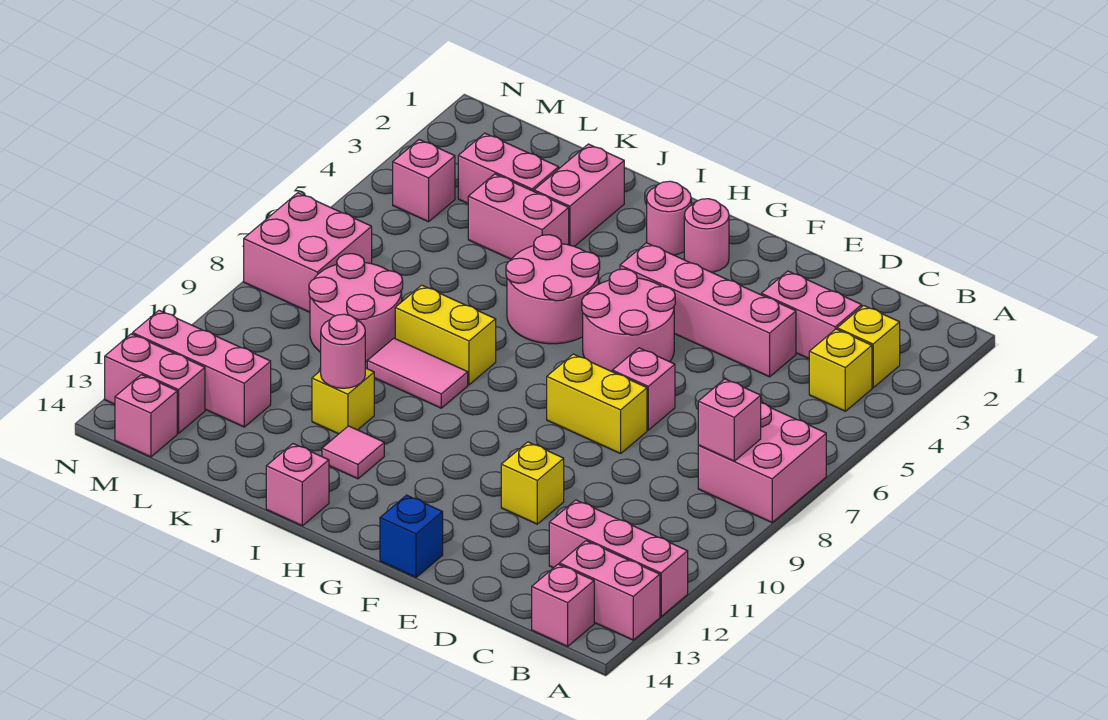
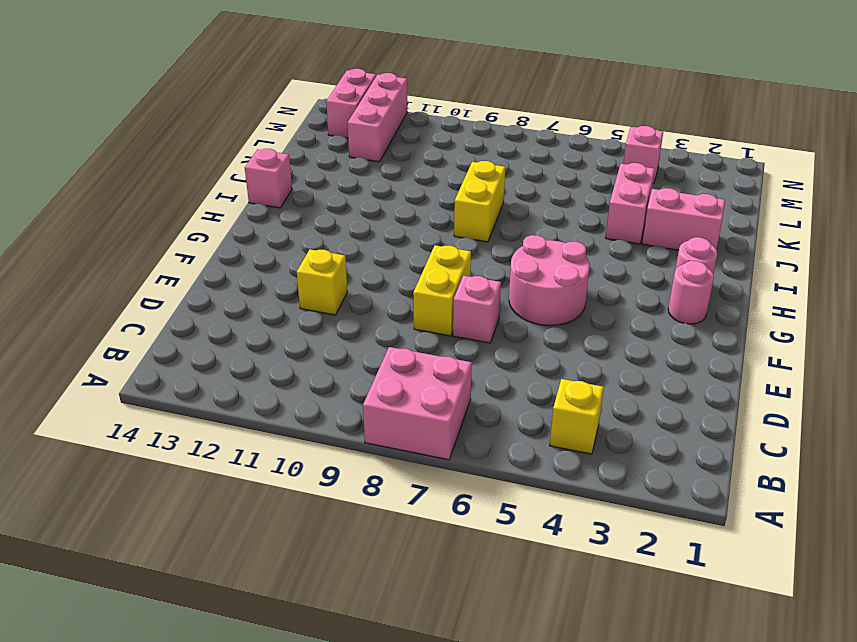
none -> pink brick A12:C12 level 1
none -> pink brick A13:B13 level 1
none -> yellow brick B3 level 1
none -> pink brick B14 level 1

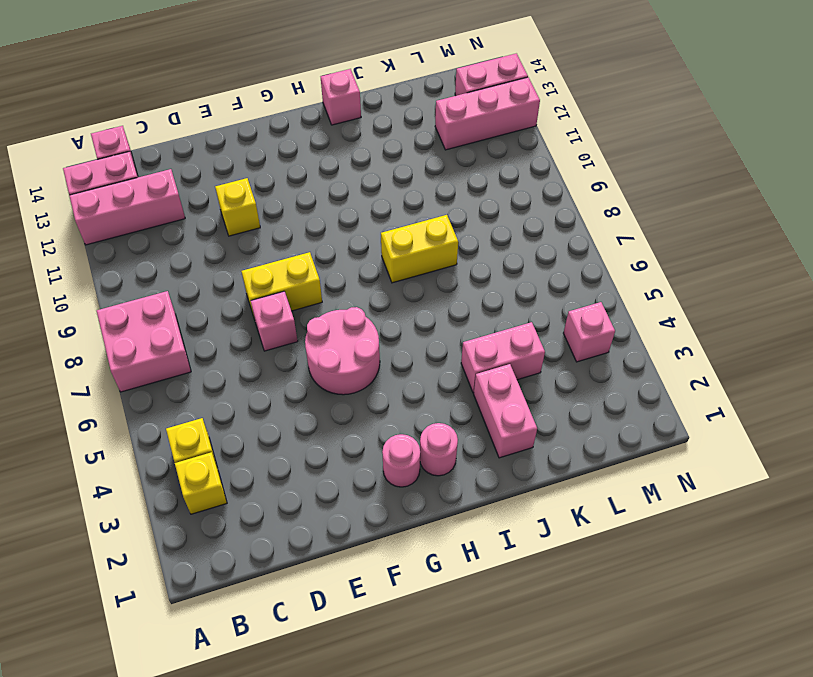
none -> pink brick C3:D3 level 1
none -> pink brick D4:G4 level 1
none -> blue brick F14 level 1
none -> pink round brick H5:I6 level 1

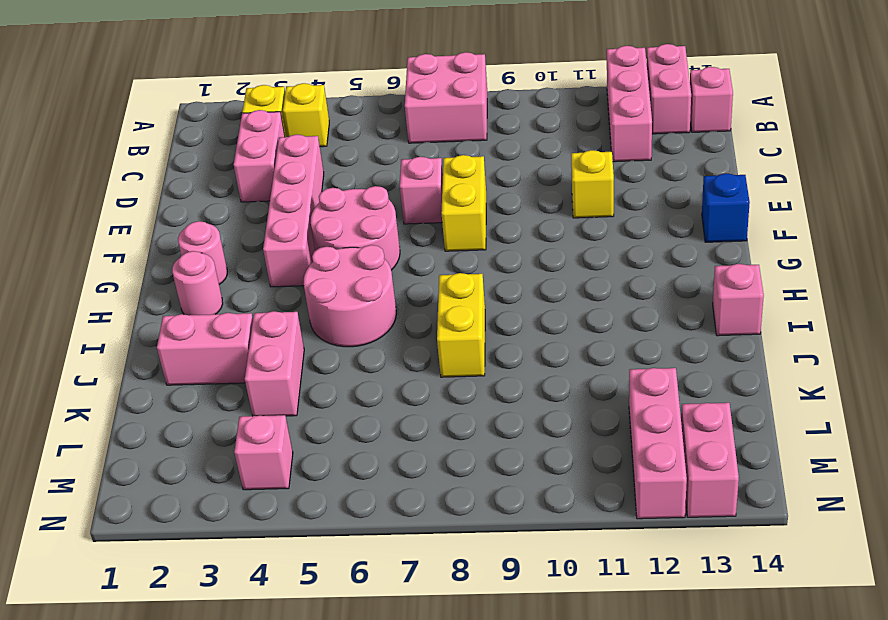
none -> pink tile I9:J9 level 1
none -> pink tile I12 level 1
none -> yellow brick J11 level 1
none -> pink brick K3:L3 level 1

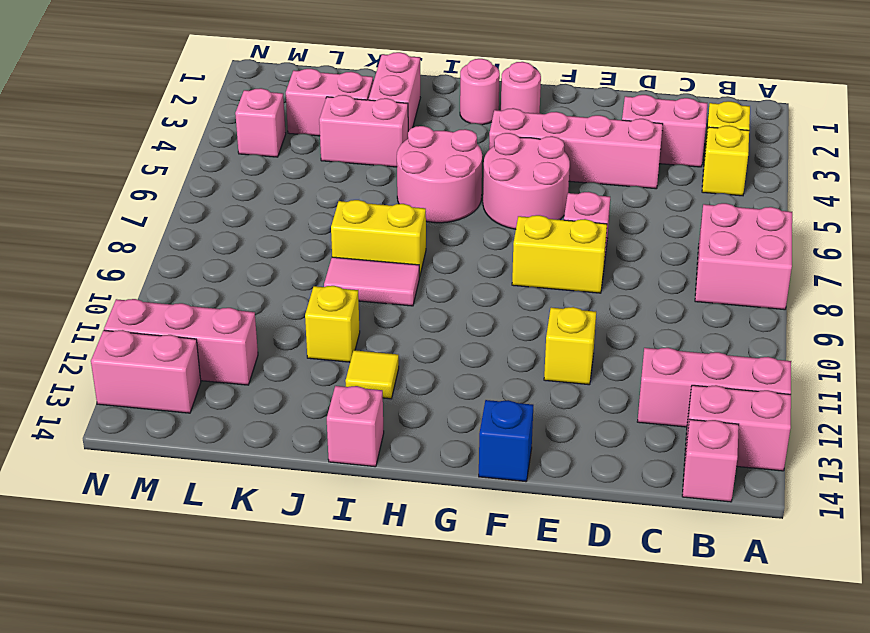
yellow tile I12 level 1 -> pink tile I12 level 1
none -> pink round brick K8:L9 level 1
none -> pink brick M7:N8 level 1
none -> pink brick M14 level 1
none -> pink brick B8 level 2

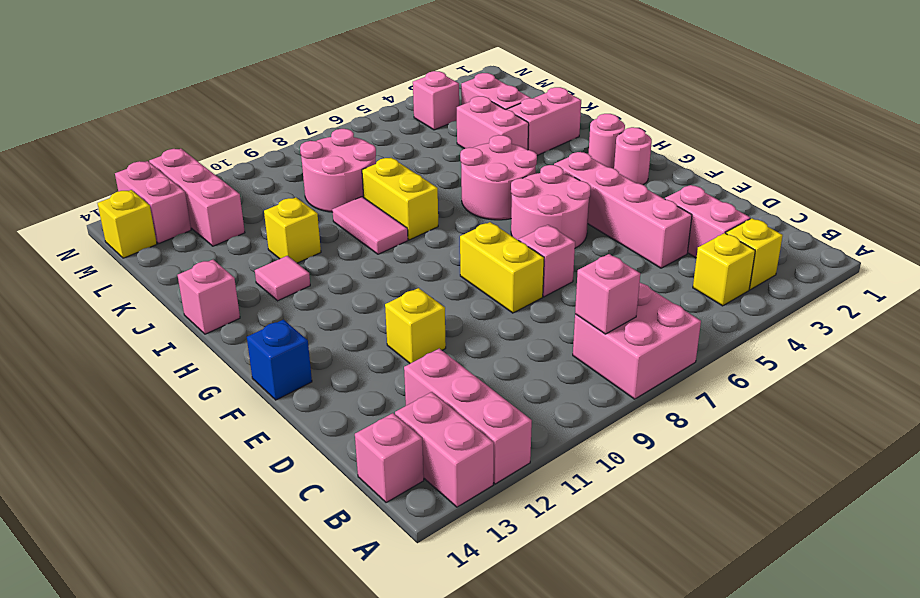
yellow brick M14 level 1 -> pink brick M14 level 1
none -> pink brick M7:N8 level 1
none -> pink round brick J11 level 2

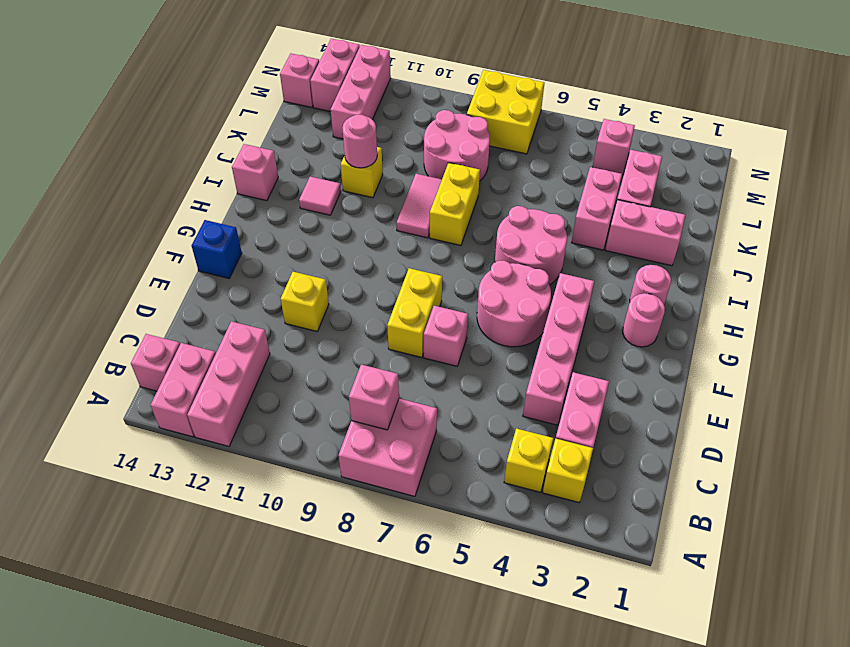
yellow brick M7:N8 level 1 -> pink brick M7:N8 level 1

